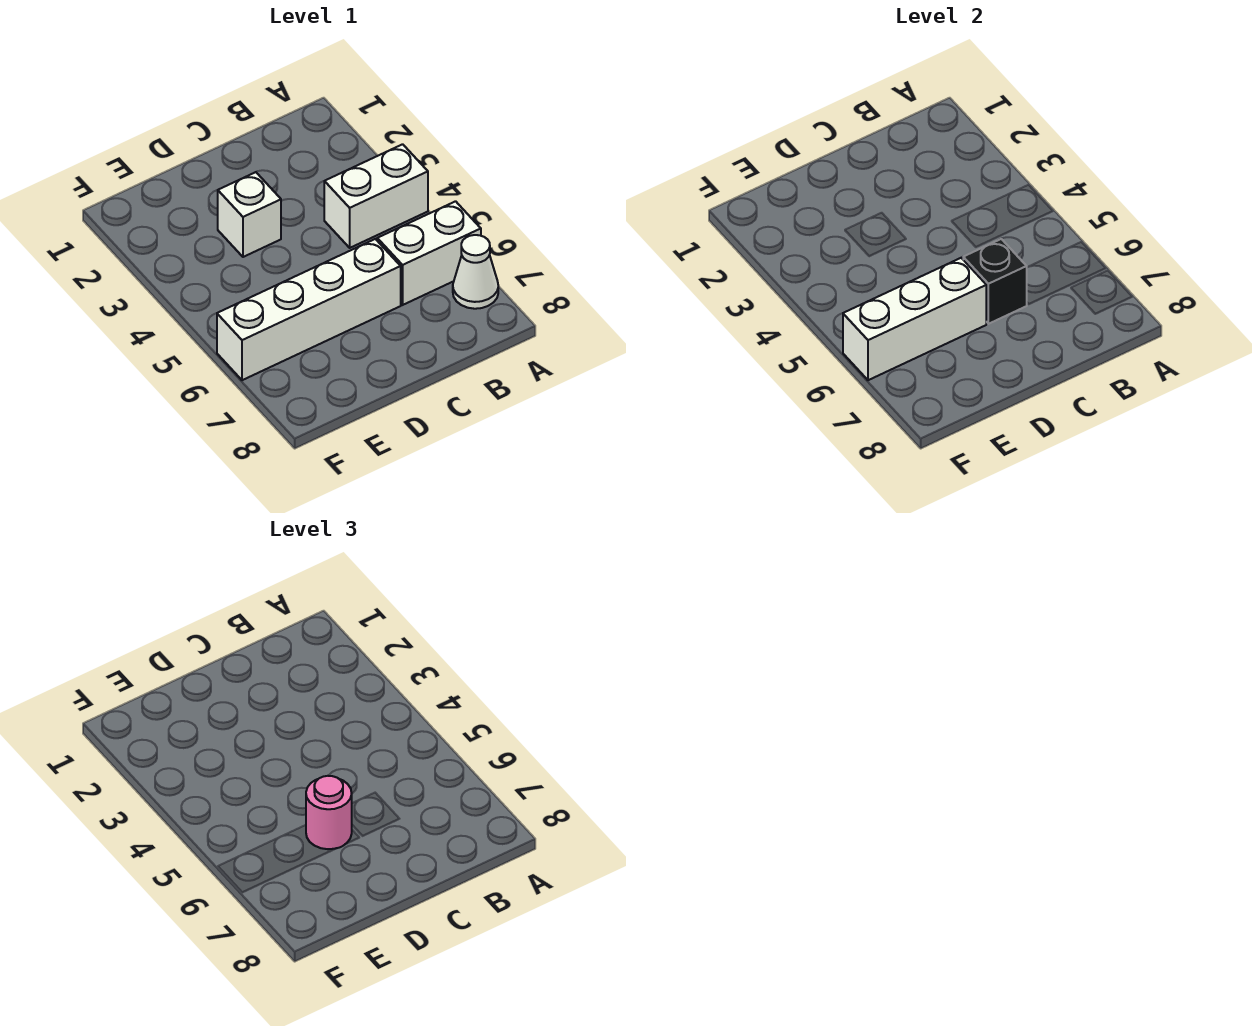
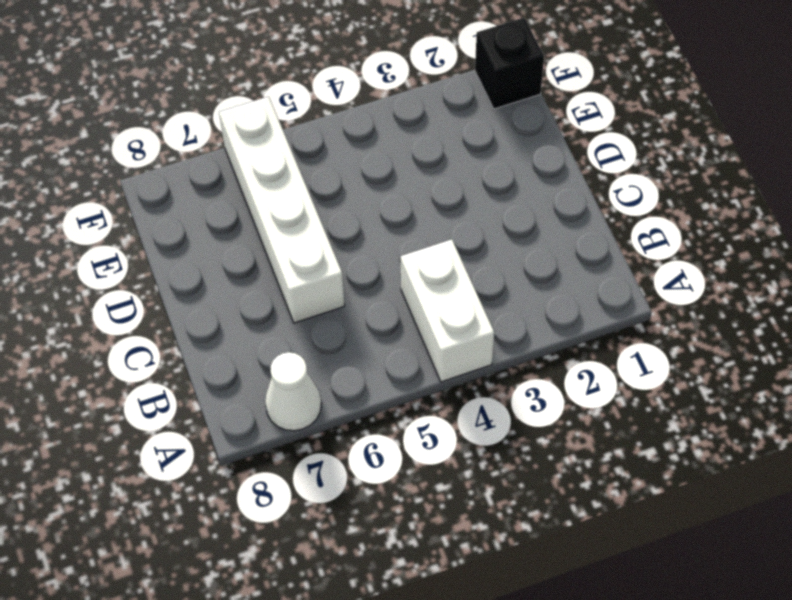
black brick F1 level 1 -> black brick C6 level 2
none -> white brick A6:B6 level 1
none -> white brick D3 level 1

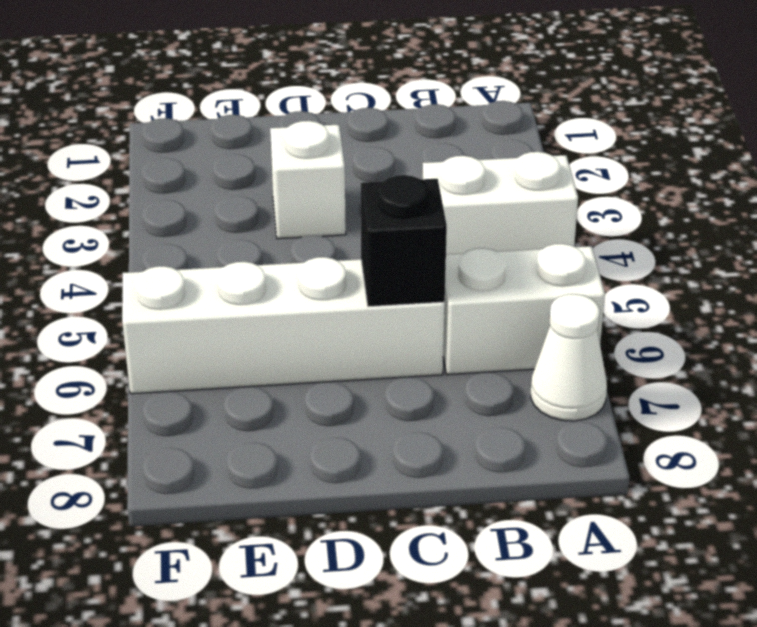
none -> white brick D6:F6 level 2
none -> pink round brick D6 level 3

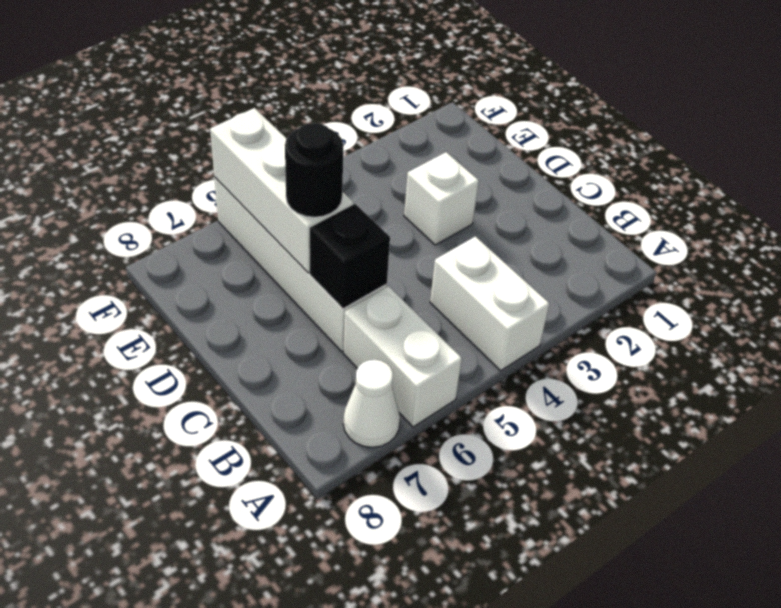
black round brick D6 level 3 -> pink round brick D6 level 3

